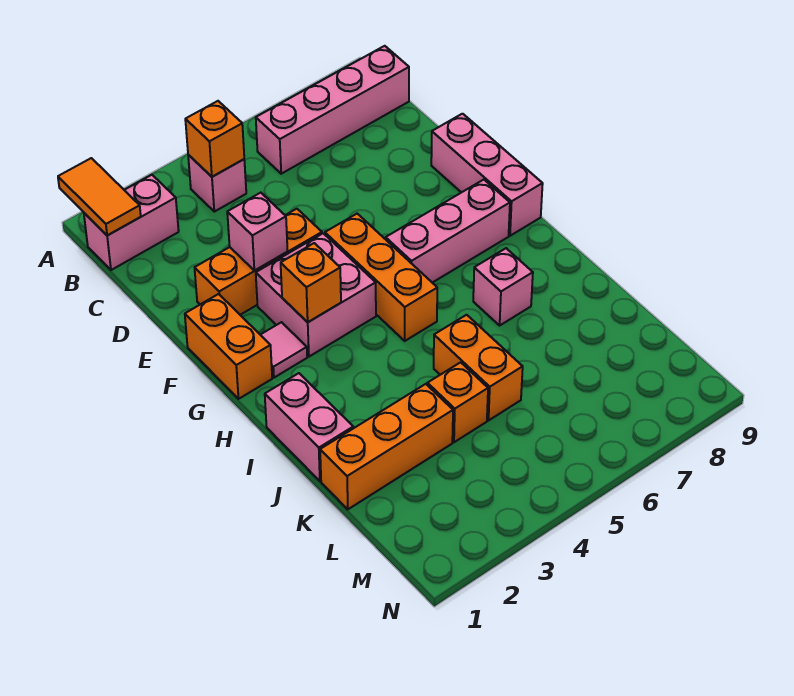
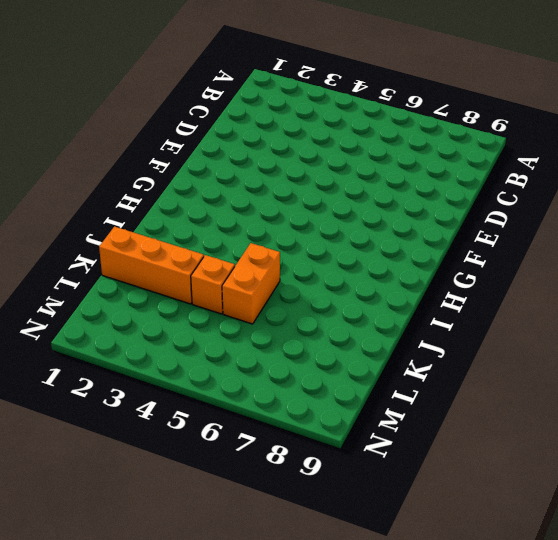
none -> pink brick B1:B2 level 1
none -> pink brick B4 level 1
none -> pink brick B6:B9 level 1

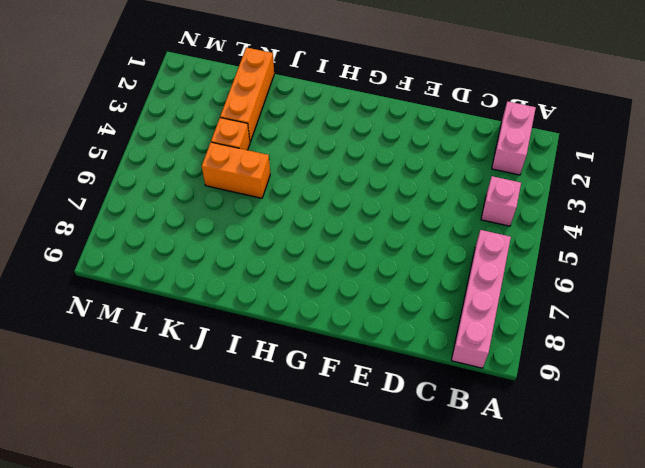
none -> orange brick E2:E4 level 1
none -> pink brick E9:G9 level 1
none -> orange brick F1:G1 level 1

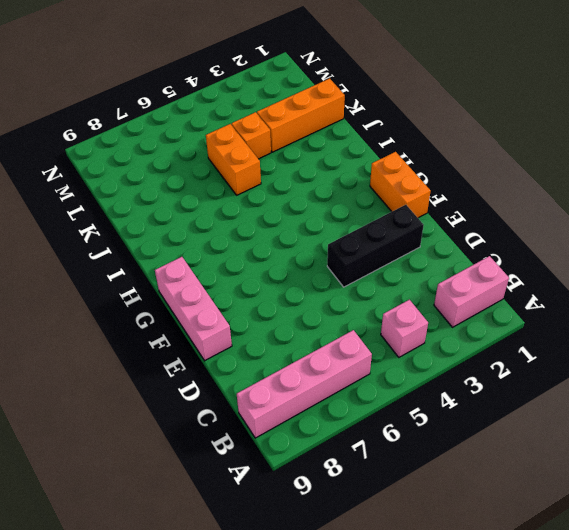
black brick E2:E4 level 1 -> orange brick E2:E4 level 1
none -> pink brick F3:G4 level 1
none -> orange brick F5:H5 level 1
none -> pink tile G2 level 1

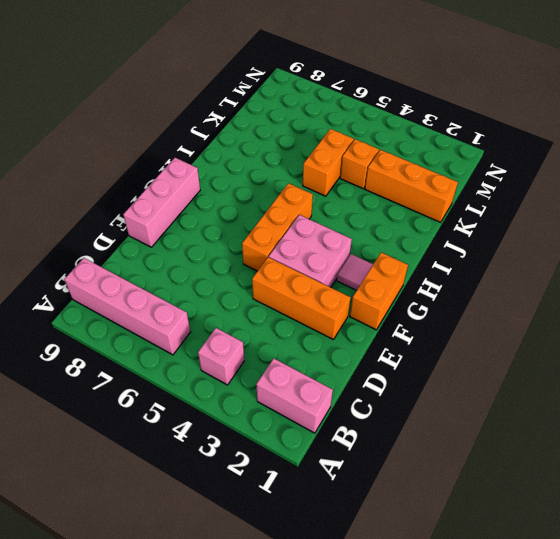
none -> pink brick G6:G8 level 1
none -> pink brick I1:J1 level 1
none -> pink brick I7 level 1

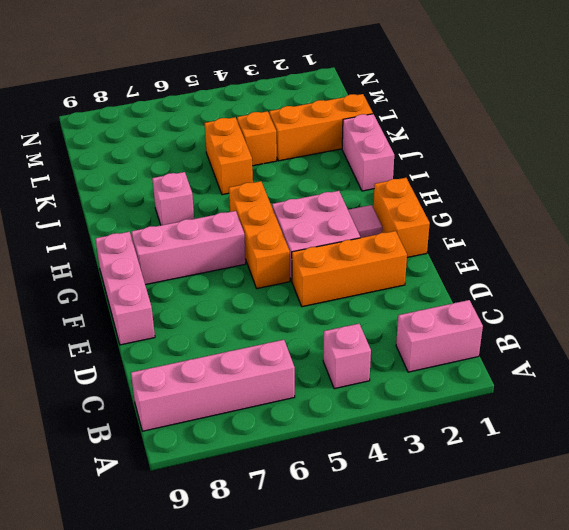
none -> orange tile A1:B1 level 2
none -> orange brick B4 level 2
none -> pink brick E3 level 2

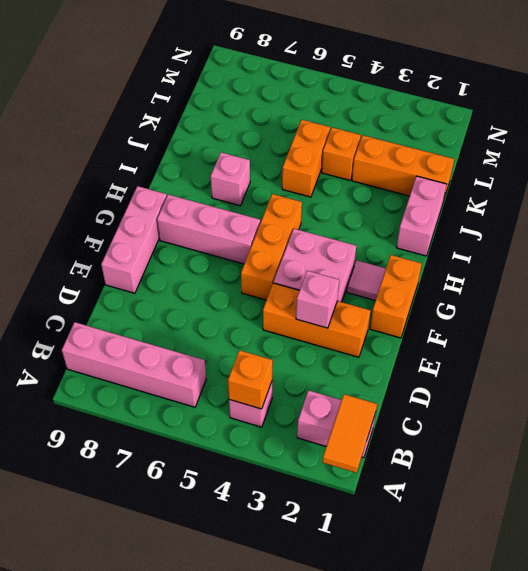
none -> orange brick G3 level 2

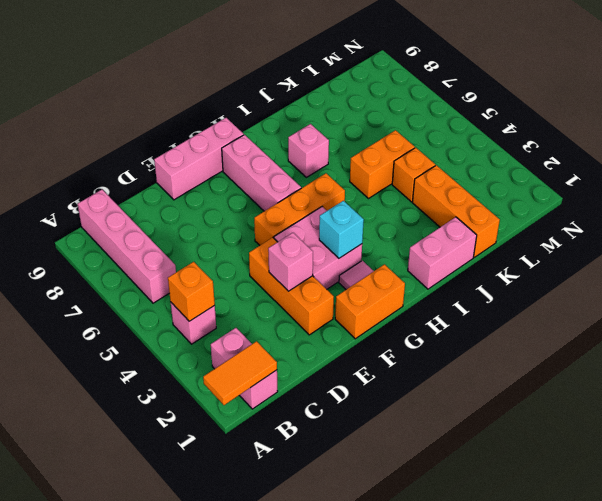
cyan brick G3 level 2 -> orange brick G3 level 2

